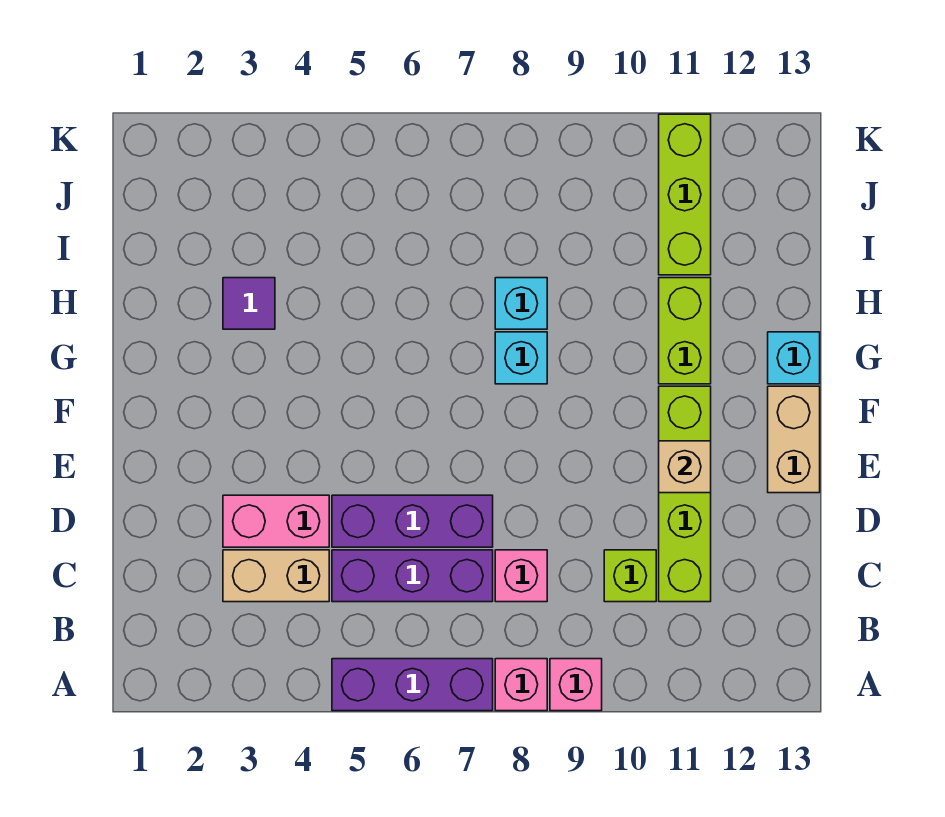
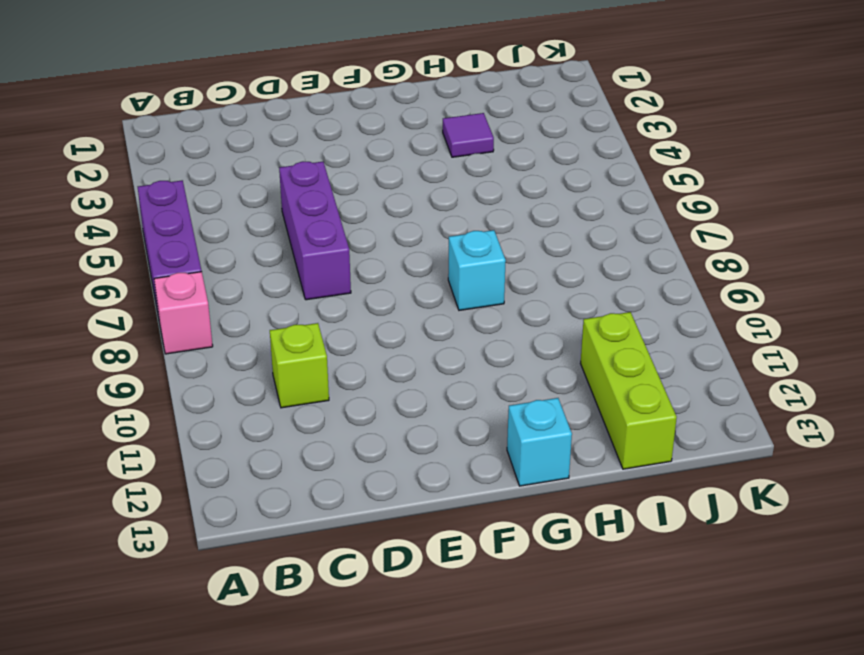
lime brick I11:I13 level 1 -> lime brick I11:K11 level 1
none -> pink brick A9 level 1
none -> tan brick C3:C4 level 1
none -> purple brick C5:C7 level 1

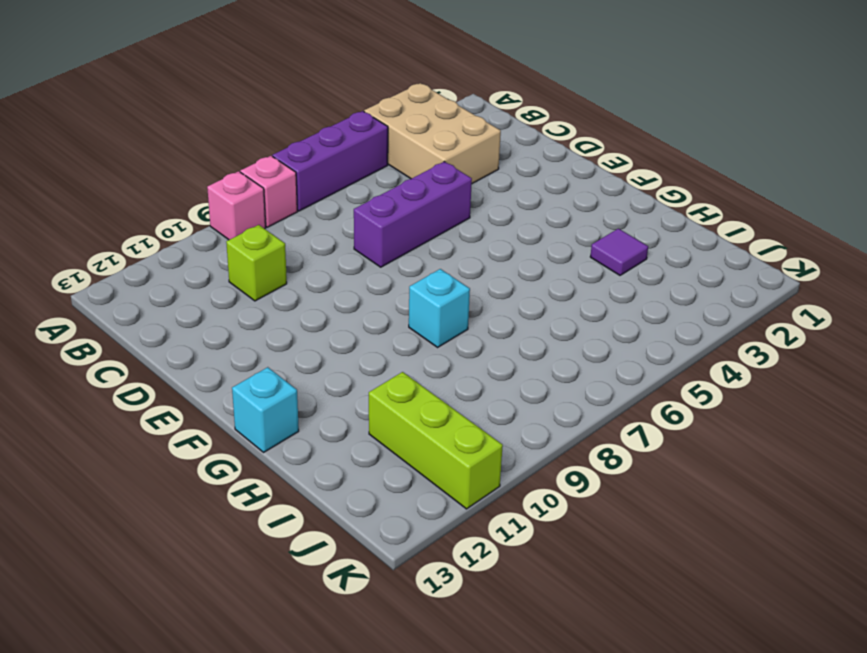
tan brick A3:C4 level 1 -> tan brick C3:C4 level 1
none -> purple brick C5:C7 level 1
none -> pink brick C8 level 1
none -> lime brick C11:F11 level 1

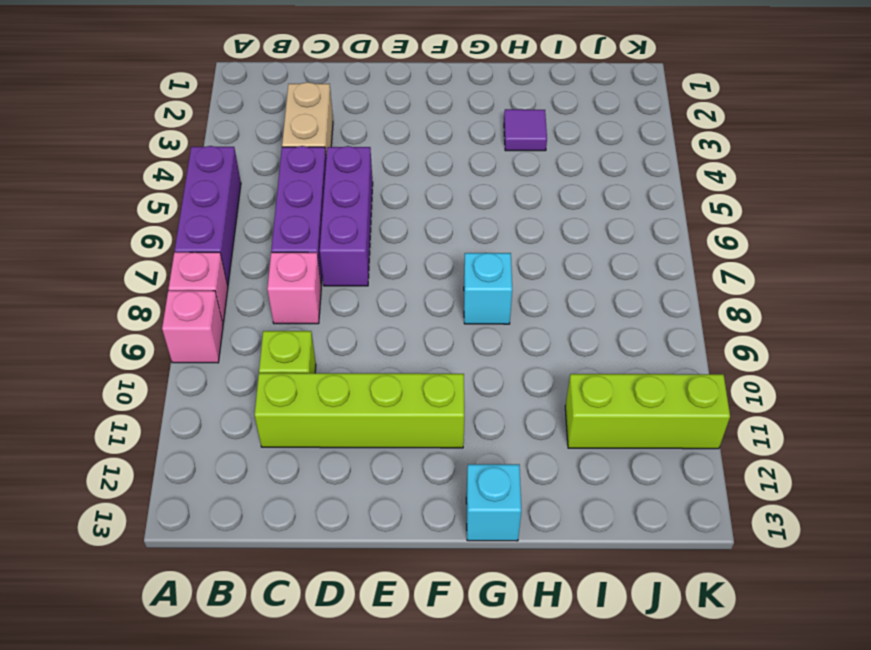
none -> pink brick D3:D4 level 1
none -> tan brick E13:F13 level 1
none -> lime brick G11:H11 level 1

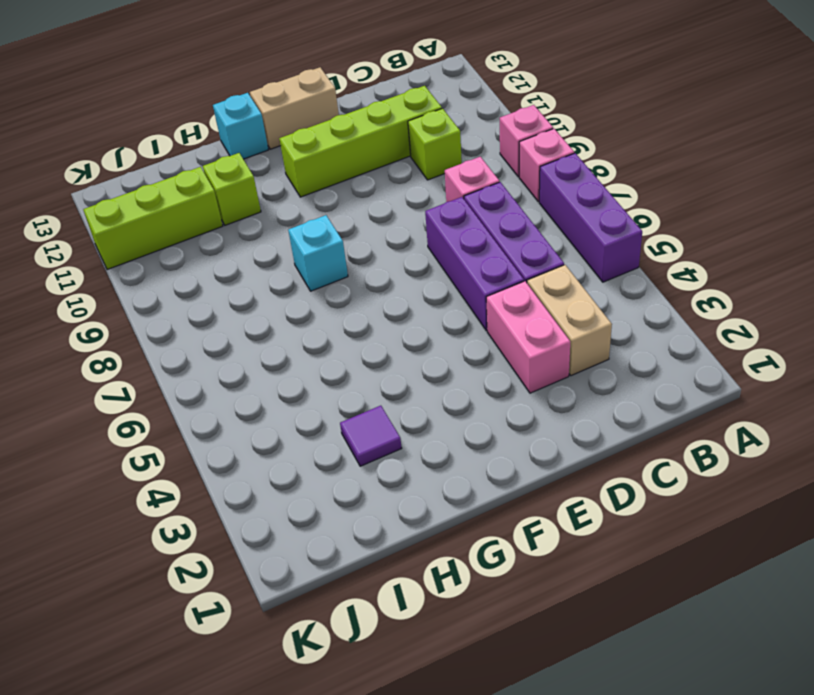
lime brick H11 level 1 -> lime brick G11:H11 level 1
none -> cyan brick H8 level 1
none -> tan brick E11 level 2

